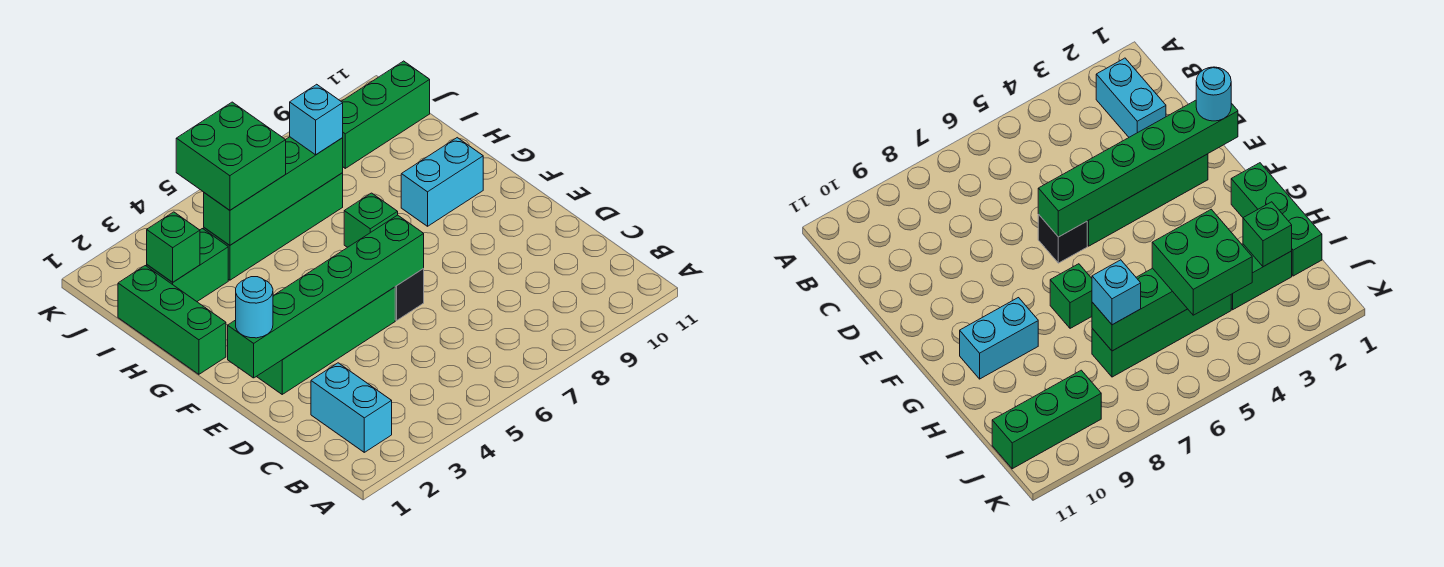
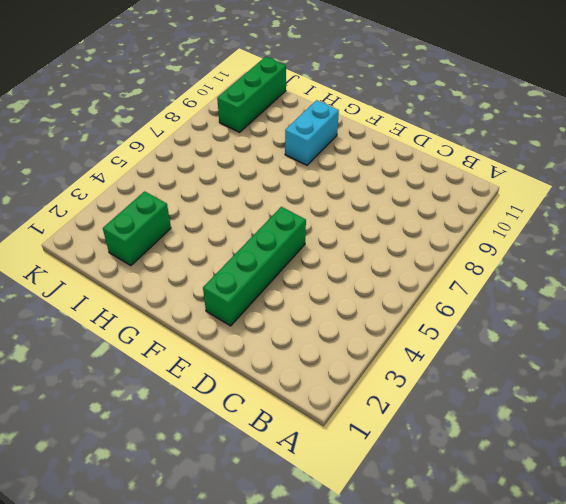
none -> cyan brick B2:C2 level 1
none -> black brick E6 level 1
none -> green brick G1:I1 level 1

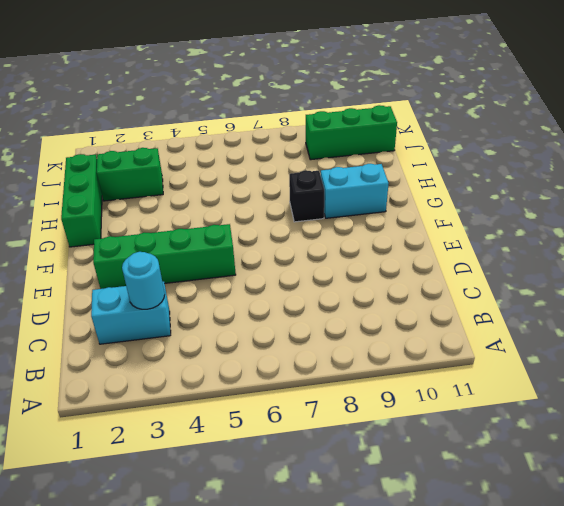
cyan brick C2:C3 level 1 -> cyan brick B2:C2 level 1
cyan round brick C3 level 2 -> cyan round brick E1 level 3
black brick G8 level 1 -> black brick E6 level 1
none -> green brick G7 level 1
none -> green brick I4:I7 level 1
none -> green brick E1:E6 level 2

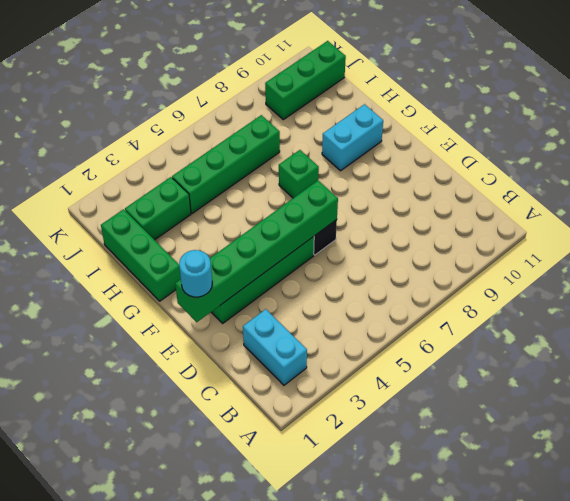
none -> green brick I2 level 2
none -> green brick I4:I7 level 2
none -> green brick I4:J5 level 3

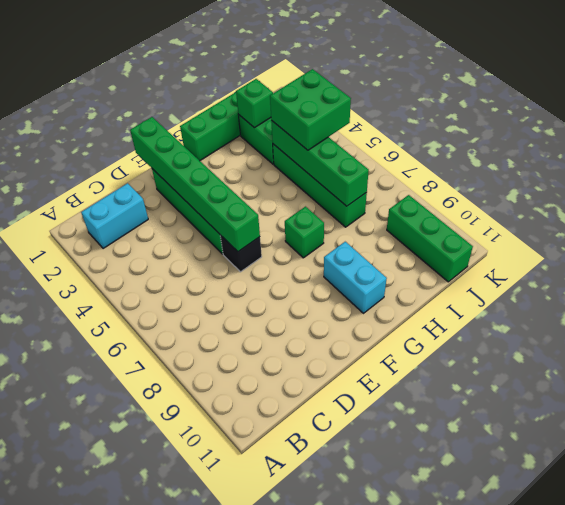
none -> cyan round brick E1 level 3
none -> cyan brick I7 level 3

